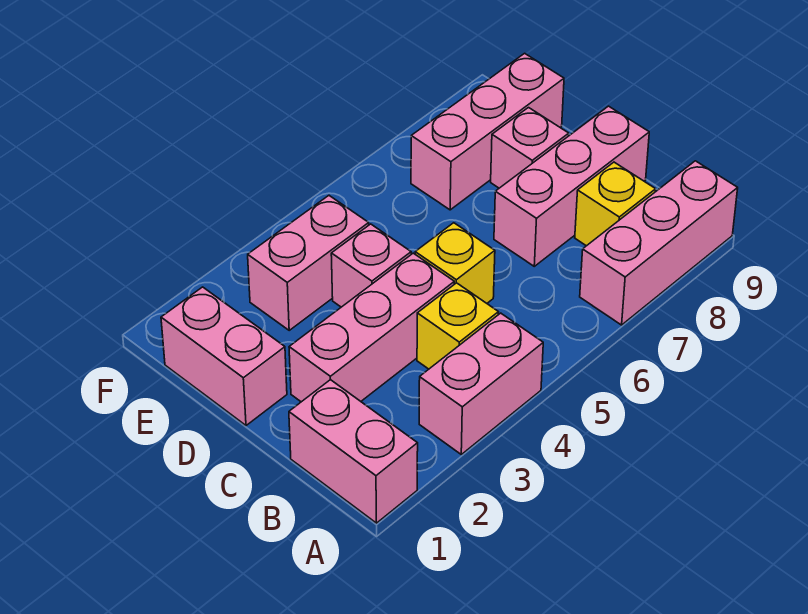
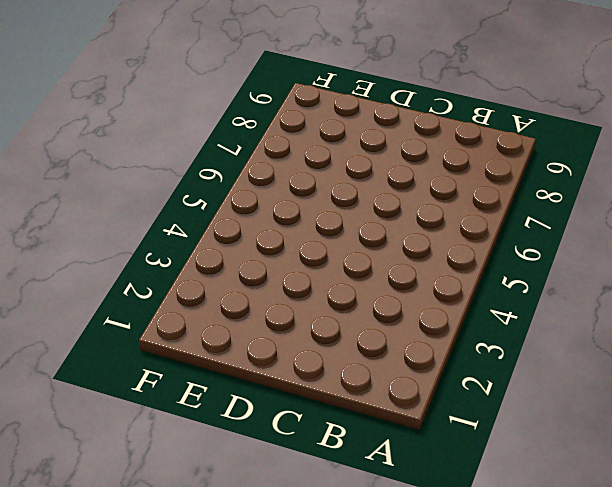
none -> pink brick A1:B1 level 1
none -> pink brick A3:A4 level 1
none -> pink brick A7:A9 level 1

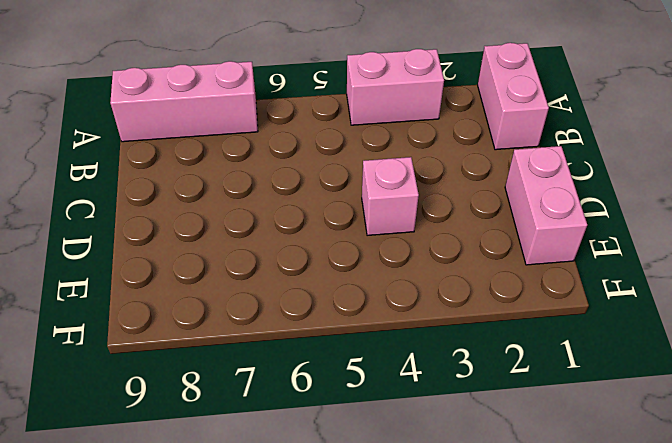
none -> yellow brick B4 level 1
none -> yellow brick B8 level 1
none -> pink brick C2:C4 level 1

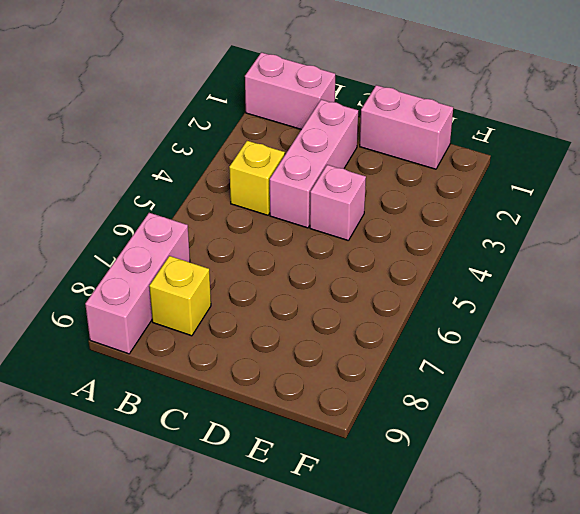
none -> pink brick A3:A4 level 1
none -> yellow brick C5 level 1
none -> pink brick C7:C9 level 1

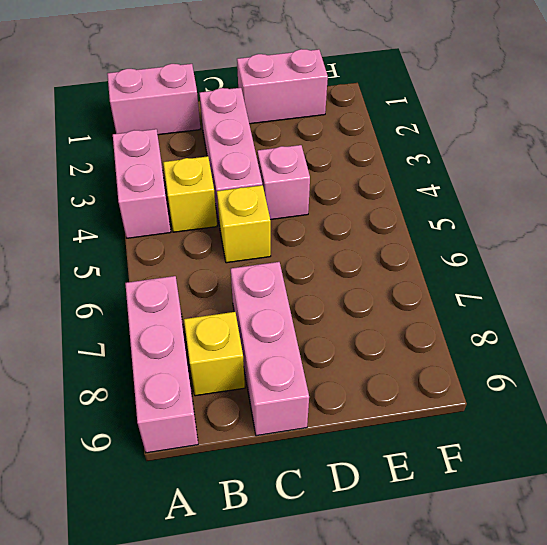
none -> pink brick D8 level 1
none -> pink brick E3:E4 level 1
none -> pink brick E7:E9 level 1

